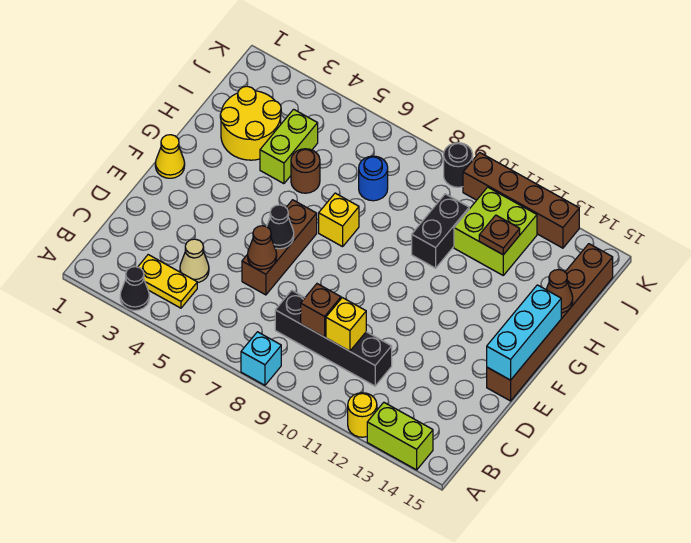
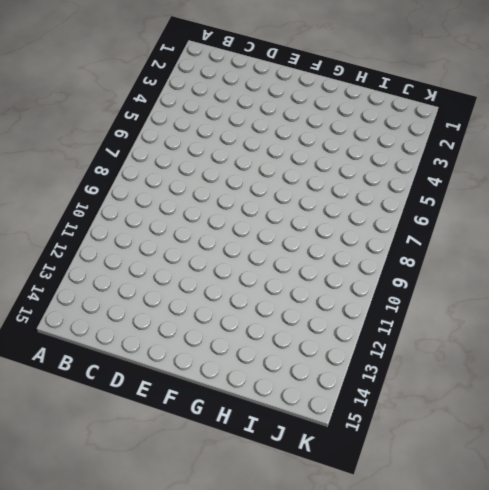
none -> black cone A3 level 1
none -> cyan brick A8 level 1
none -> yellow round brick A12 level 1

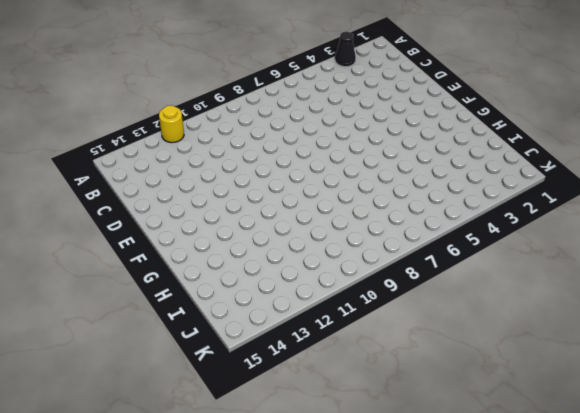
none -> cyan brick A8 level 1
none -> lime brick A13:A14 level 1
none -> yellow plate B3:B4 level 1

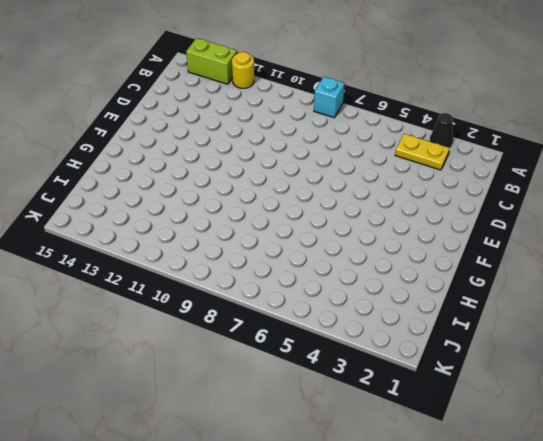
none -> tan cone C4 level 1
none -> black brick C8:C11 level 1
none -> brown brick D6:F6 level 1

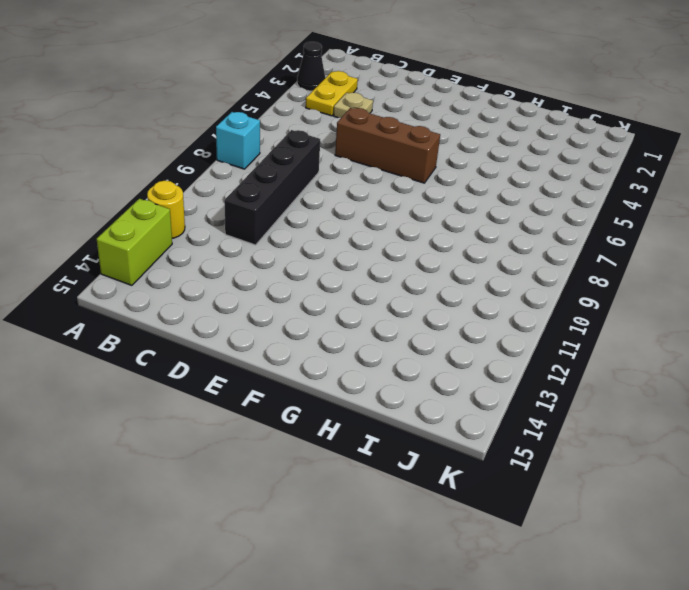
tan plate C4 level 1 -> tan cone C4 level 1
none -> brown brick E15:J15 level 1
none -> yellow cone F1 level 1
none -> yellow brick G7 level 1

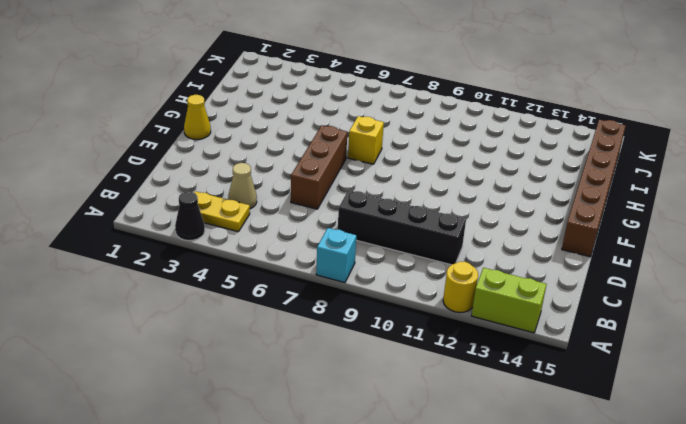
none -> yellow round brick H2:I3 level 1
none -> lime brick H4:I4 level 1
none -> brown round brick H5 level 1

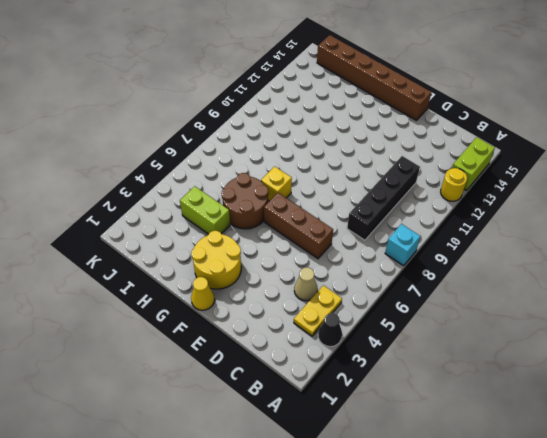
yellow round brick F2:G3 level 1 -> yellow round brick H2:I3 level 1
brown round brick G5:H6 level 1 -> brown round brick H5 level 1
none -> black brick H10:I10 level 1
none -> blue round brick I7 level 1
none -> lime brick I11:J12 level 1

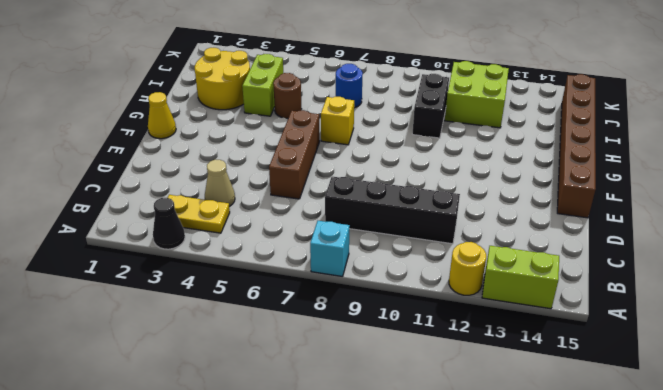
none -> black round brick K9 level 1
none -> brown brick K10:K13 level 1
none -> brown brick C9 level 2

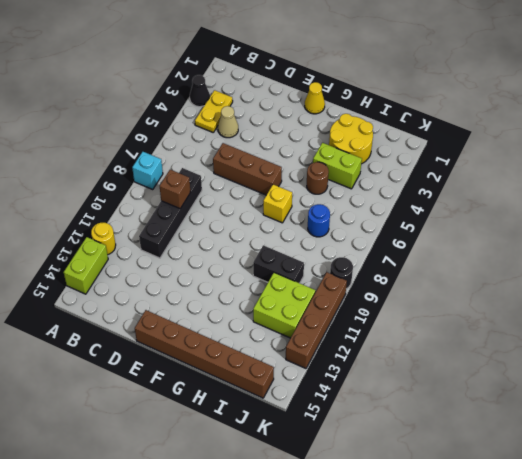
none -> yellow brick C10 level 2
none -> brown cone D6 level 2
none -> black cone E6 level 2

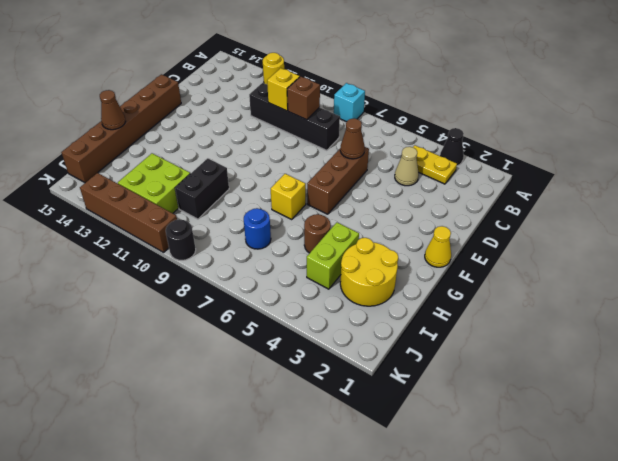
none -> lime brick A13:A14 level 1
none -> black cone E6 level 2
none -> cyan brick E15:G15 level 2

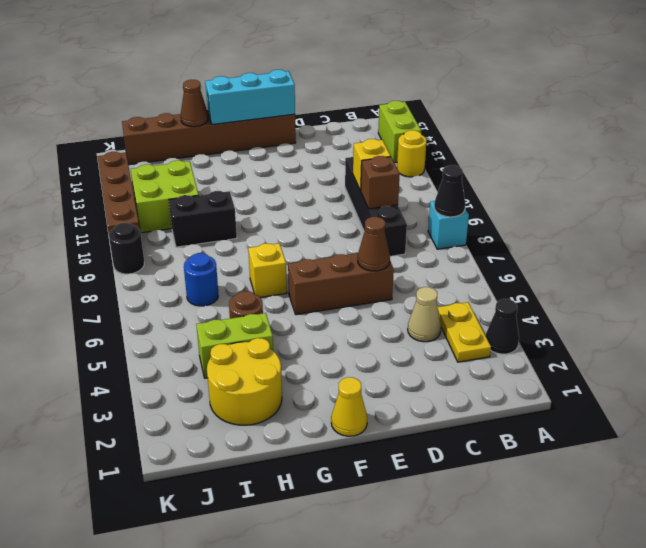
black cone A8 level 2 -> black cone E6 level 2
none -> brown plate I12 level 2

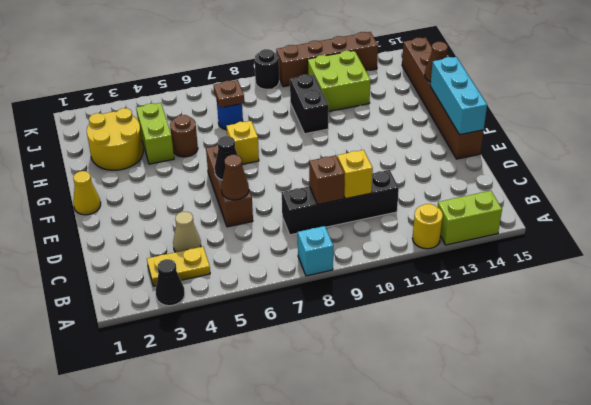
brown plate I7 level 2 -> brown plate I12 level 2

